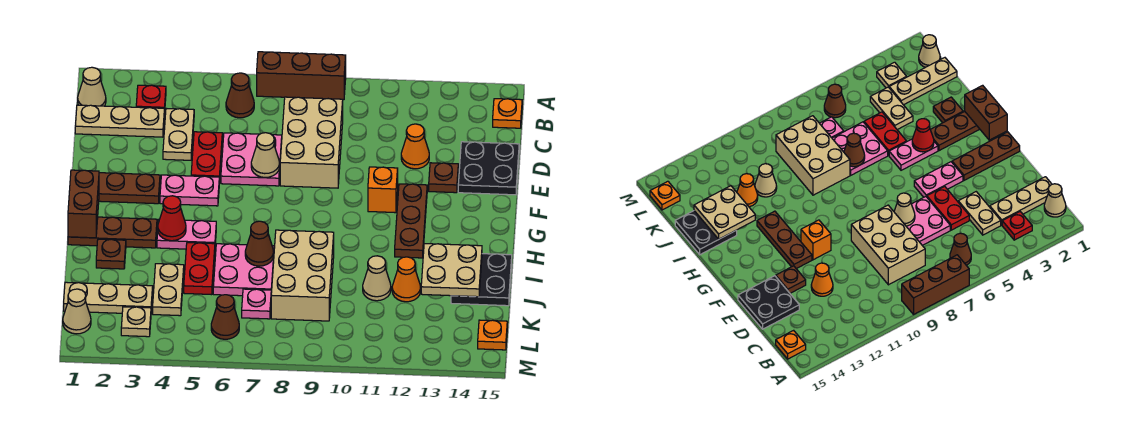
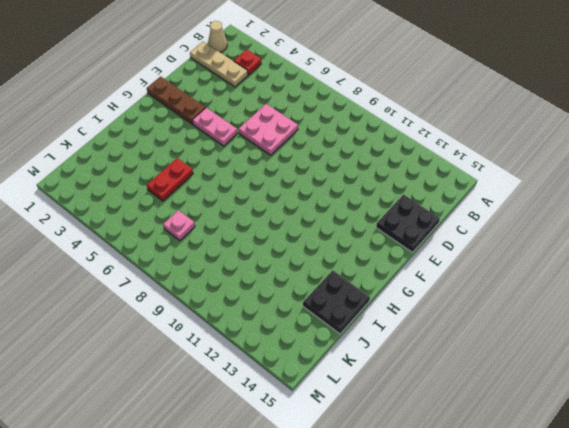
none -> brown brick A7:A9 level 1
none -> brown cone B6 level 1
none -> orange plate B15 level 1
none -> tan plate C4:D4 level 1

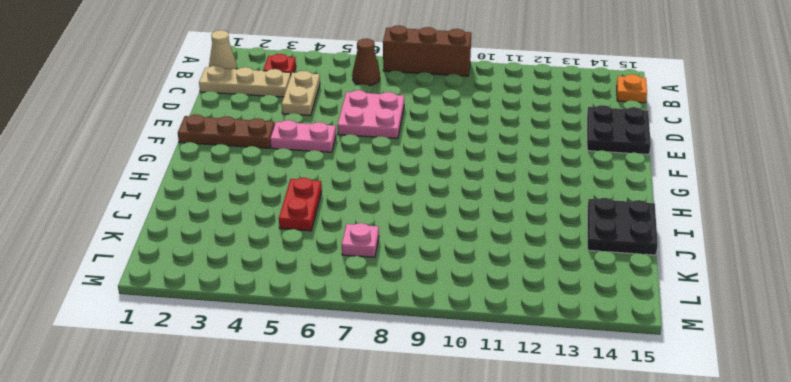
none -> tan brick C8:E9 level 1
none -> red plate D5:E5 level 1
none -> orange cone D12 level 1
none -> brown plate E13 level 1

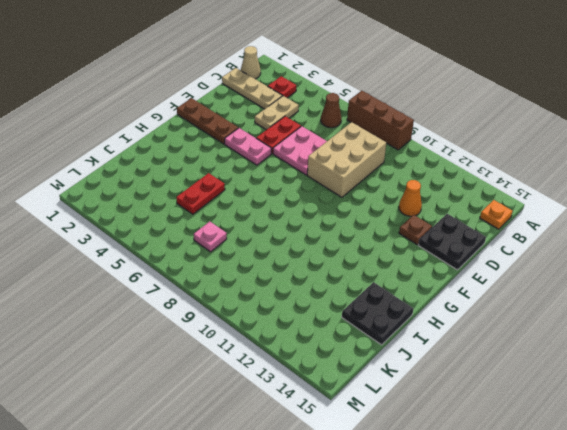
none -> orange brick F11 level 1
none -> brown plate F12:H12 level 1
none -> brown plate H1:H3 level 1
none -> pink plate H4:H5 level 1

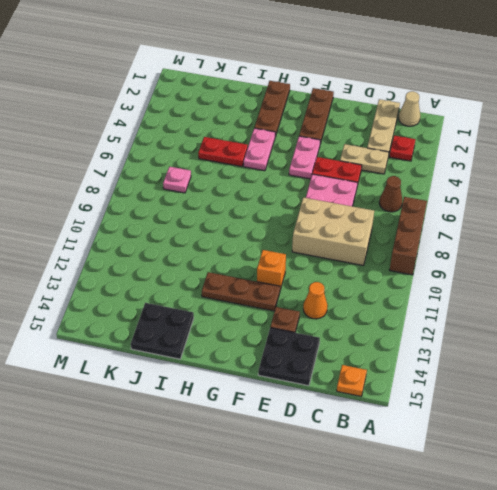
none -> brown plate I2 level 1
none -> pink plate I6:J7 level 1
none -> tan brick I8:K9 level 1
none -> tan plate J4:K4 level 1

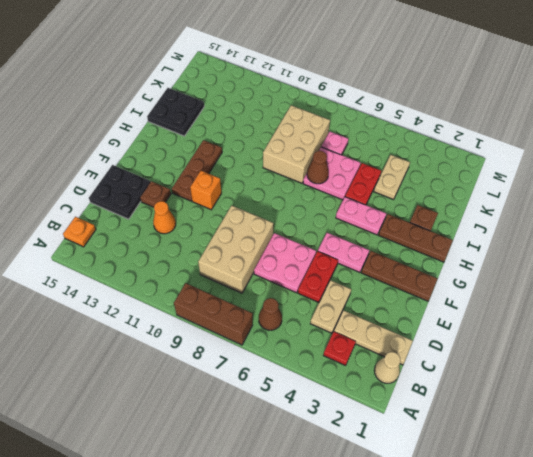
none -> tan cone J11 level 1
none -> orange cone J12 level 1
none -> tan plate K1:K3 level 1
none -> tan cone L1 level 1

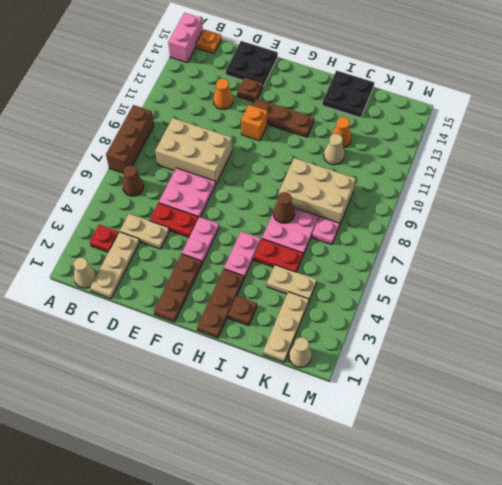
pink brick A14:A15 level 1 -> none
none -> tan plate L3 level 1
none -> brown cone L6 level 1
none -> orange plate L15 level 1
none -> tan cone E7 level 2

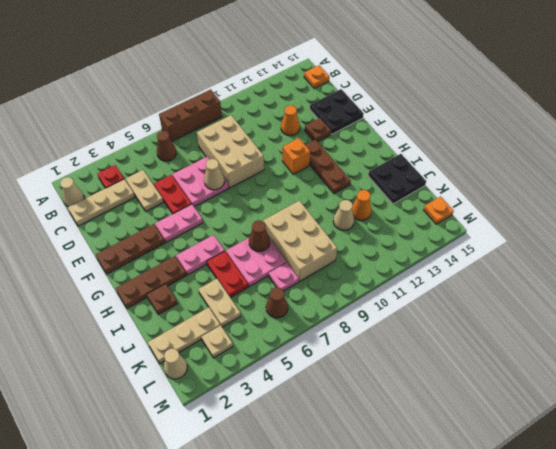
none -> brown brick G1:H1 level 2
none -> red cone H4 level 2
none -> tan plate I13:J14 level 2

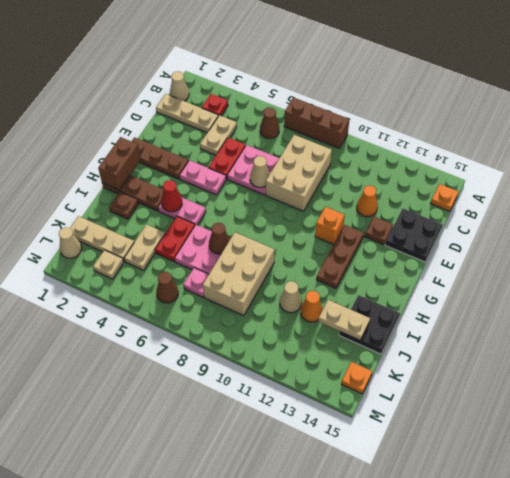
tan plate J13:J14 level 2 -> tan plate I13:J14 level 2

